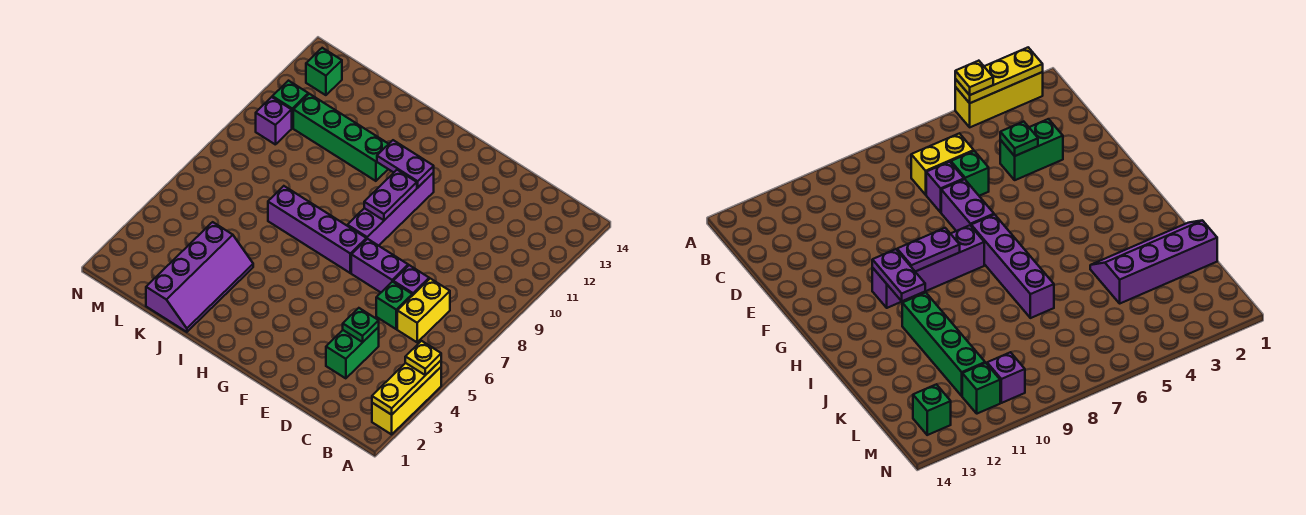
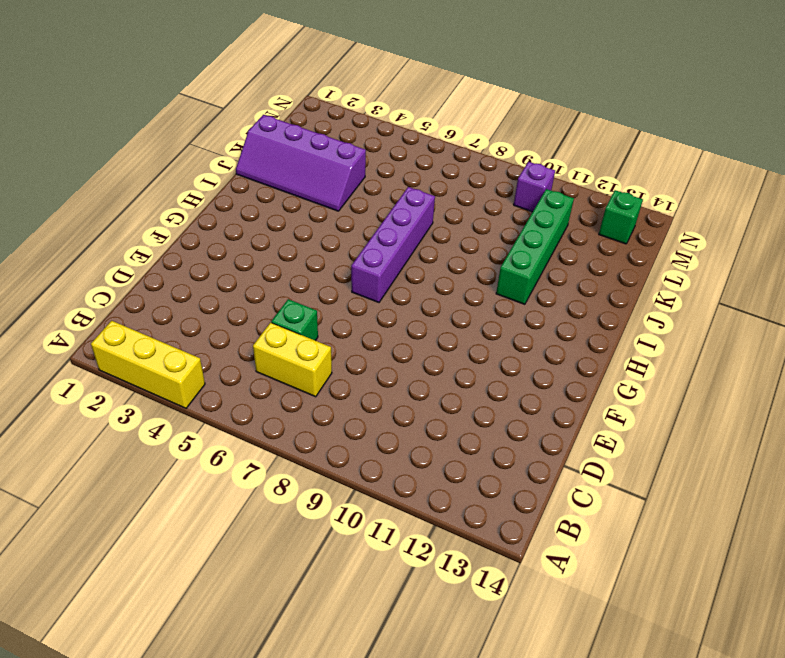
none -> green brick D3:D4 level 1
none -> purple brick D7 level 1
none -> purple brick E7:F7 level 1

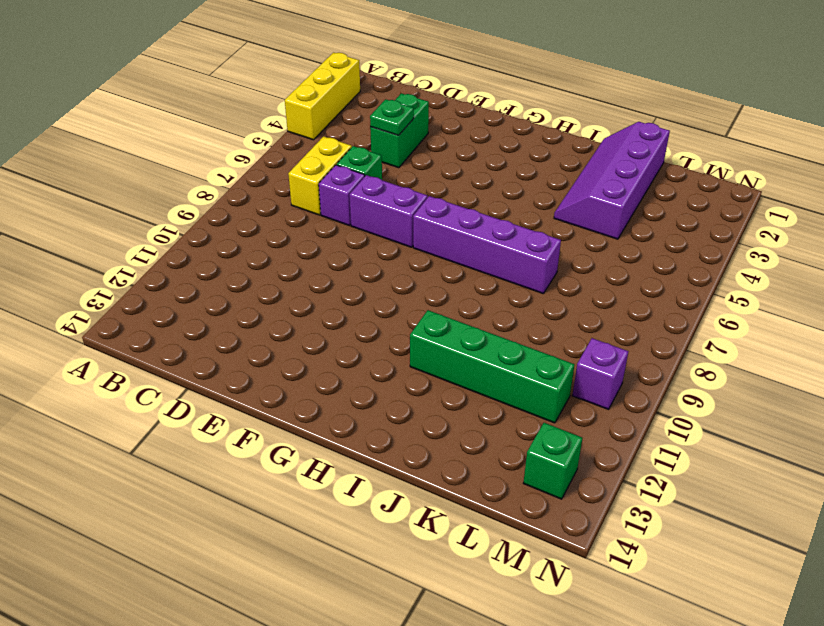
none -> purple brick G8:G11 level 1
none -> green brick M11 level 1
none -> yellow plate A2:A4 level 2

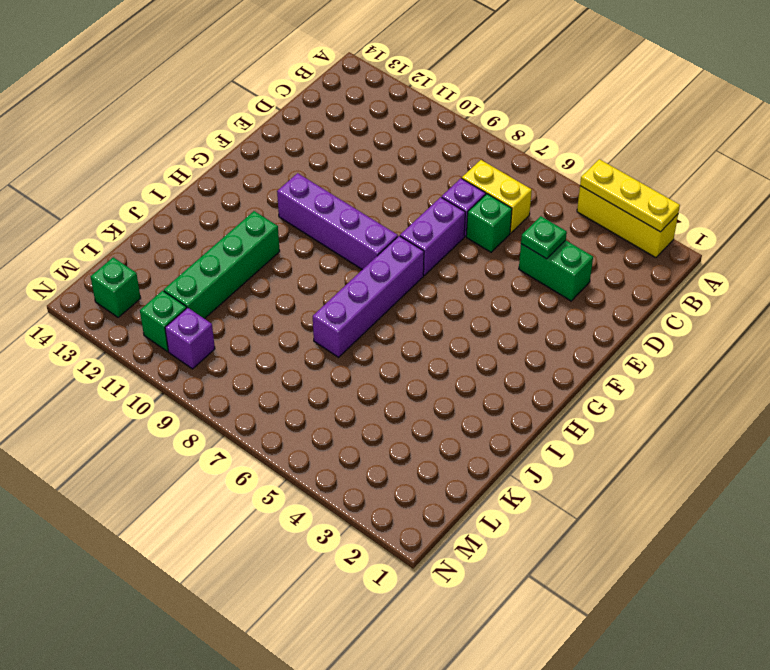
none -> purple slope J1:K4 level 1 top K
none -> purple plate G9:G10 level 2
none -> purple plate G11:H11 level 2

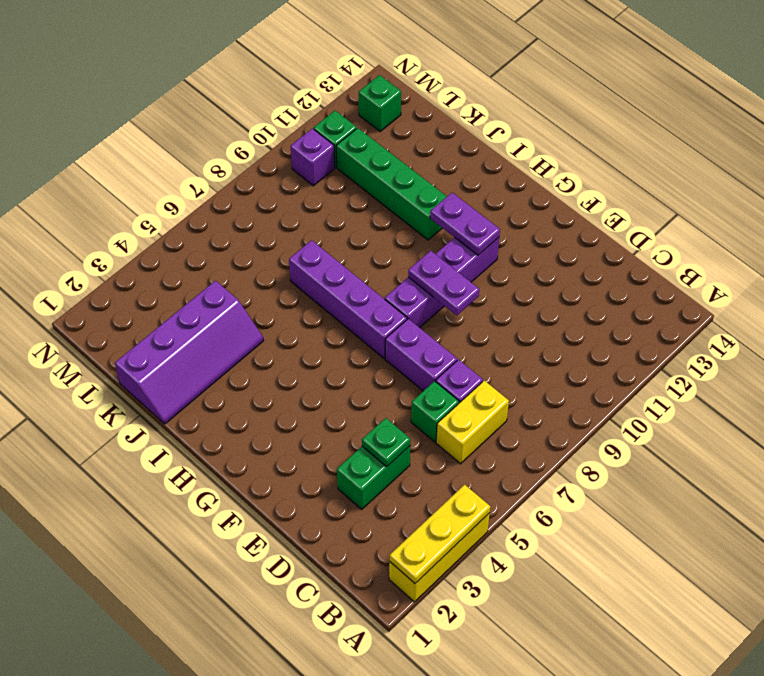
purple plate F9:G9 level 2 -> purple plate G9:G10 level 2
none -> yellow plate A4 level 3

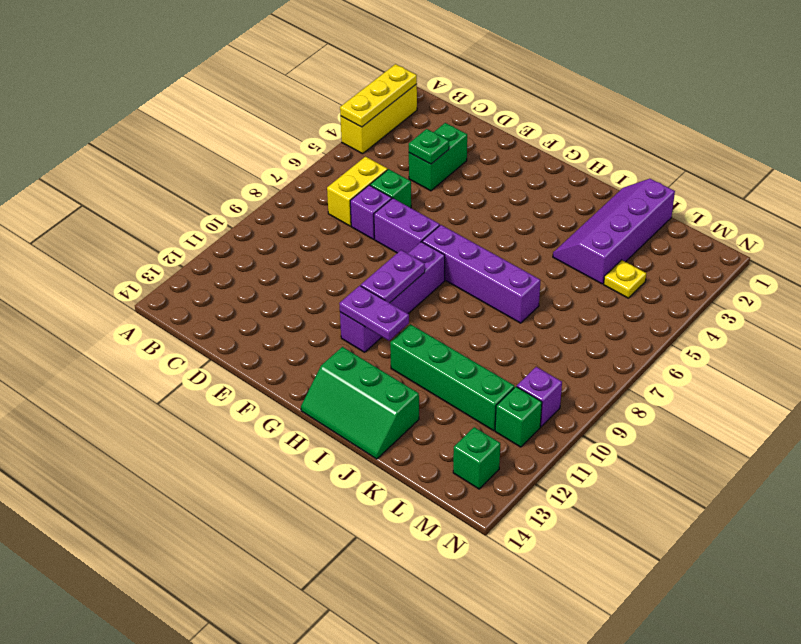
green slope H13:J14 level 1 top 13 -> none
yellow plate L4 level 1 -> yellow plate A4 level 3

